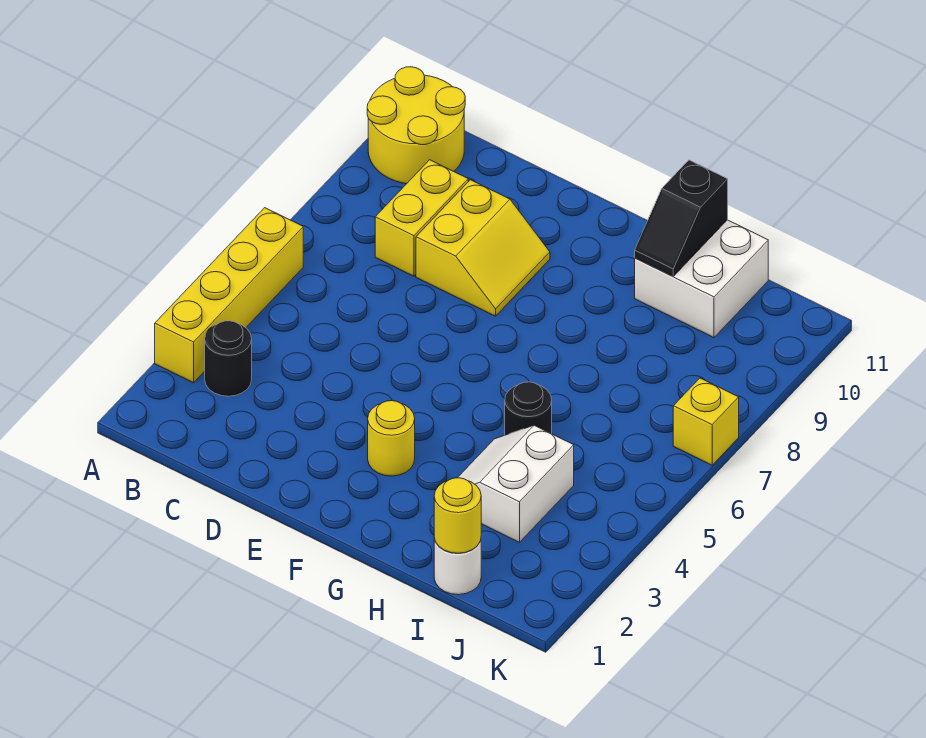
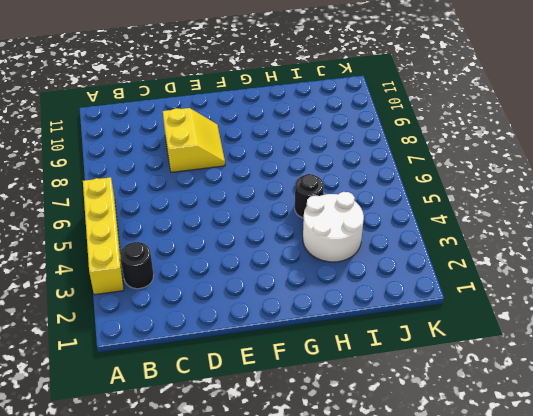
white round brick H3:I4 level 1 -> white slope H3:I4 level 1 top I
none -> yellow round brick A10:B11 level 1
none -> yellow brick C8:C9 level 1
none -> yellow round brick F3 level 1

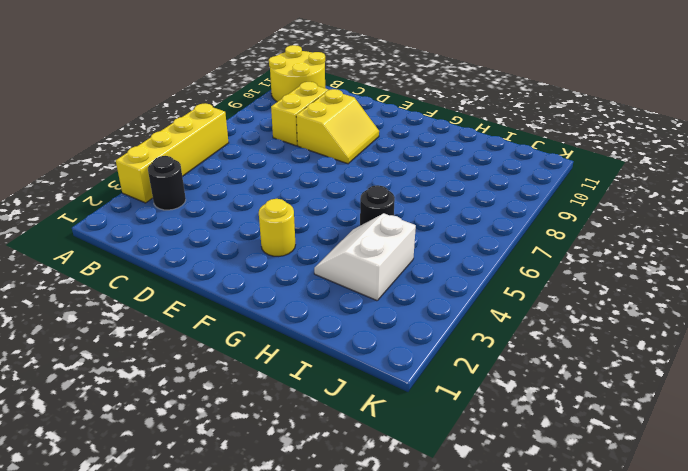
none -> white brick H10:I11 level 1
none -> white round brick I1 level 1
none -> yellow brick K7 level 1

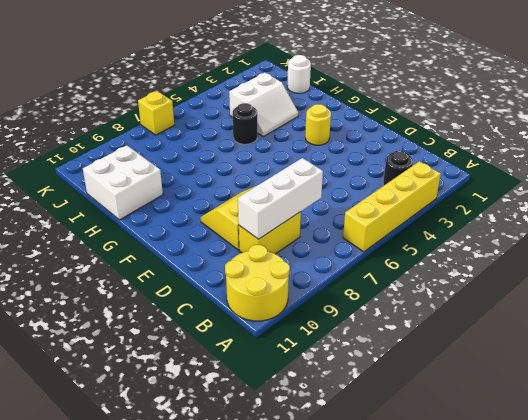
white brick C7:C9 level 2 -> none
none -> black slope H10:H11 level 2 top 11
none -> yellow round brick I1 level 2

